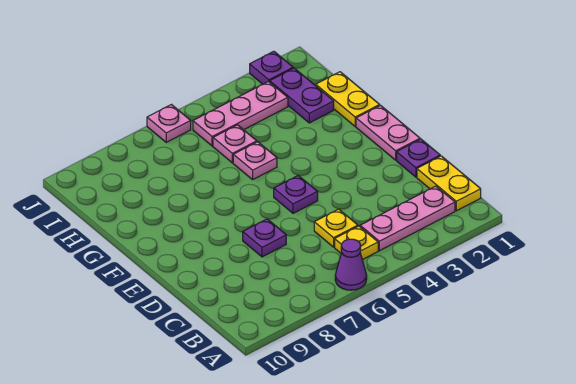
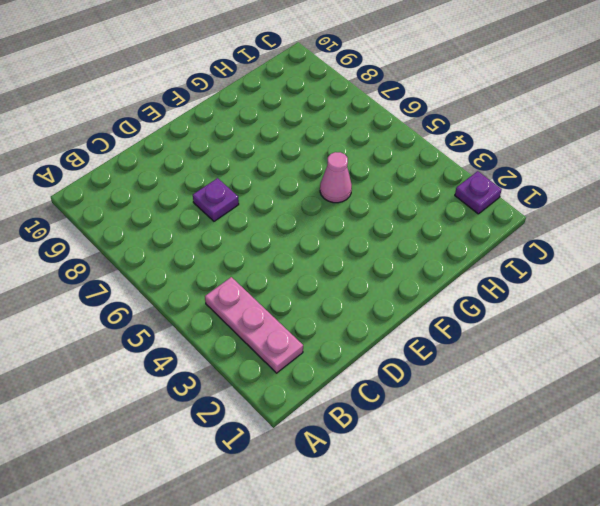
pink cone G5 level 1 -> pink plate G5 level 1
none -> purple cone A6 level 1
none -> yellow plate B1:C1 level 1
none -> yellow plate B5 level 1

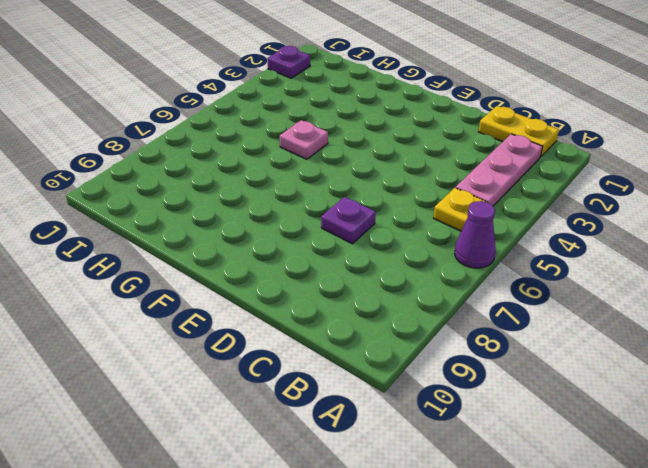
none -> yellow plate C5 level 1
none -> purple plate D1 level 1
none -> pink plate E1:F1 level 1

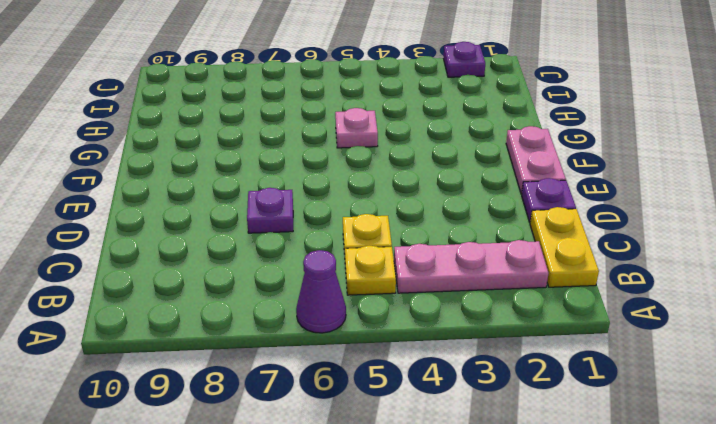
none -> purple plate E5 level 1
none -> yellow plate G1:H1 level 1
none -> purple plate H2:I2 level 1

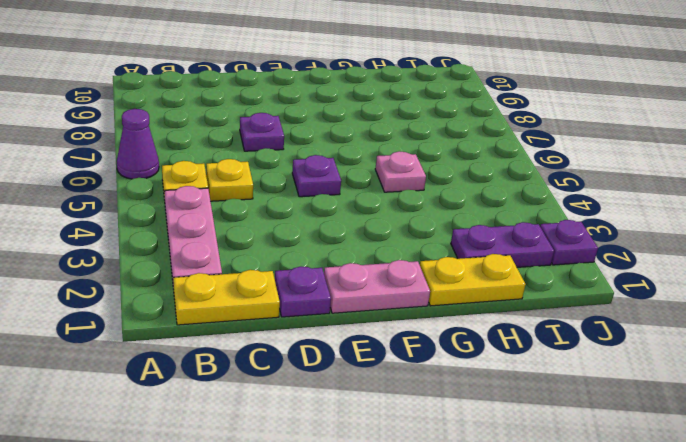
none -> pink plate H5 level 1
none -> pink plate I3:I5 level 1
none -> pink plate J6 level 1

